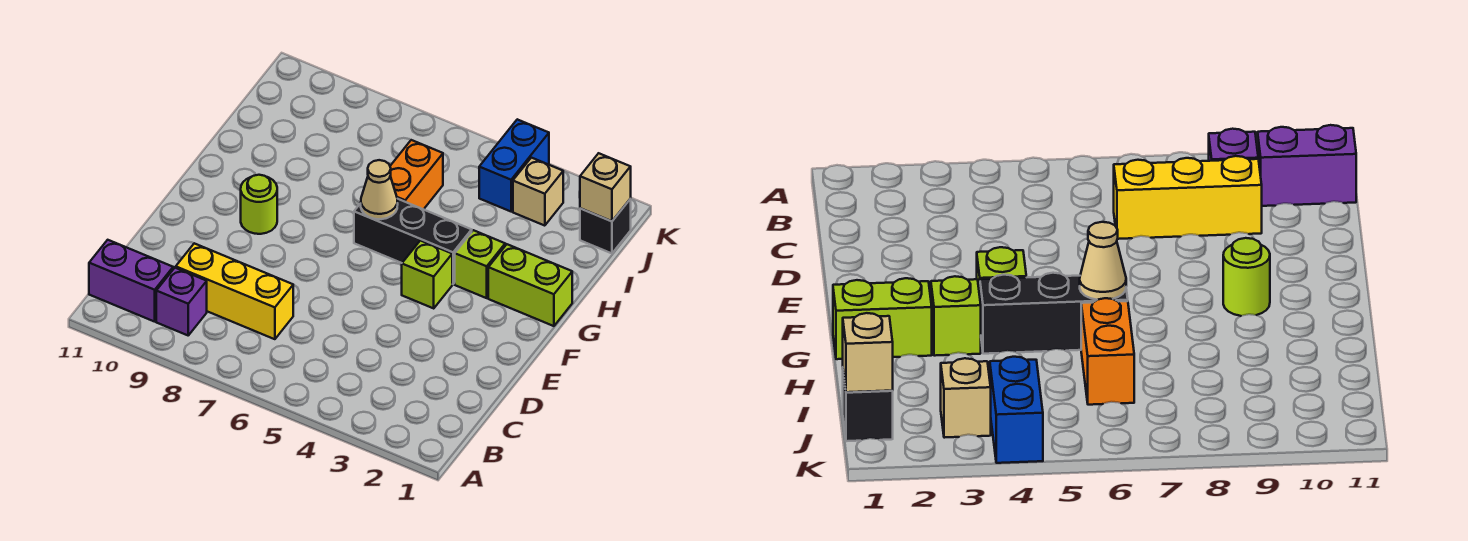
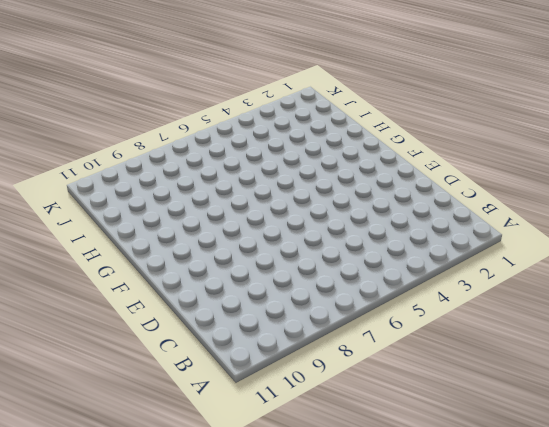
none -> purple brick B9 level 1
none -> purple brick B10:B11 level 1
none -> yellow brick C7:C9 level 1

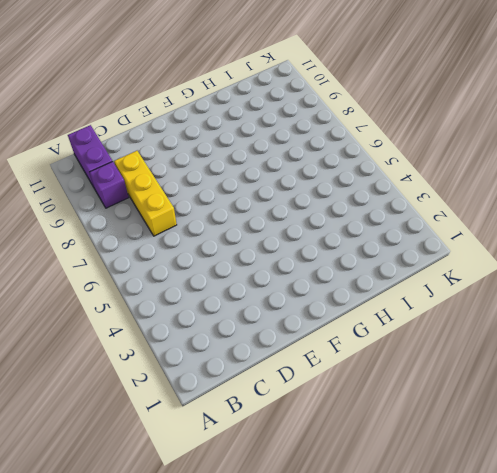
none -> lime brick F4 level 1
none -> lime round brick F9 level 1
none -> lime brick G1:G2 level 1

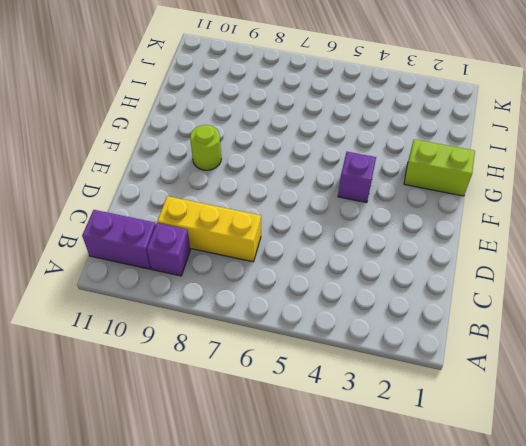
purple brick F4 level 1 -> lime brick F4 level 1
none -> lime brick G3 level 1
none -> black brick G4:G6 level 1
none -> orange brick H6:I6 level 1

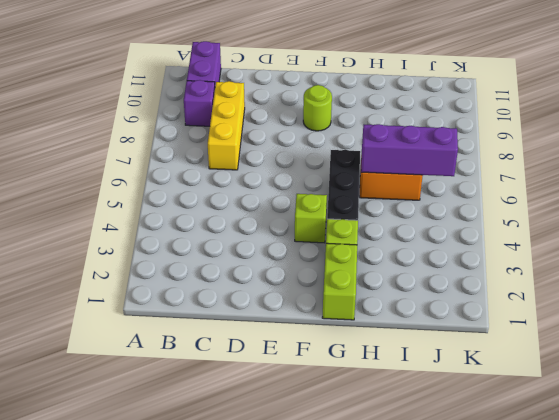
purple brick H6:J6 level 2 -> none
none -> black brick J1 level 1
none -> tan brick J3 level 1
none -> blue brick J4:K4 level 1

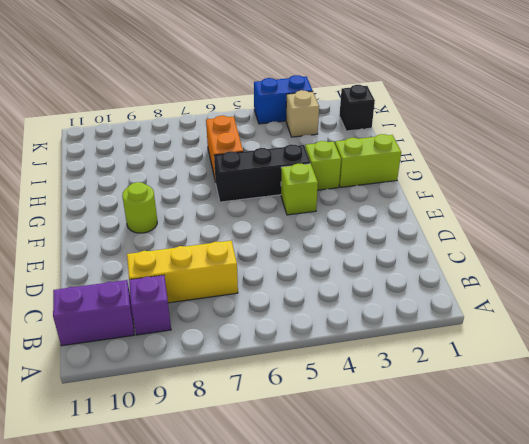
blue brick K3:K4 level 1 -> blue brick J4:K4 level 1
none -> tan cone G6 level 2
none -> tan brick J1 level 2

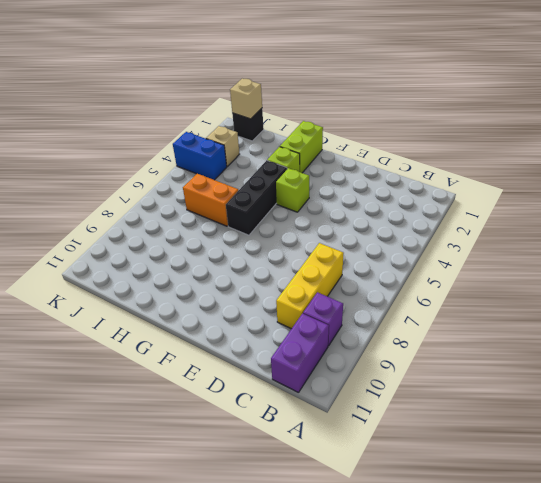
none -> lime round brick F9 level 1
none -> tan cone G6 level 2

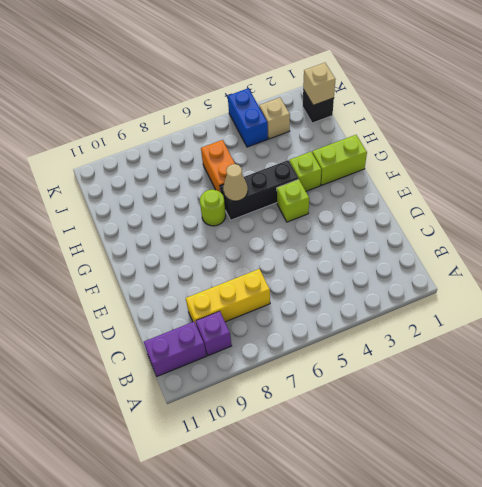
lime round brick G7 level 1 -> lime round brick F9 level 1

